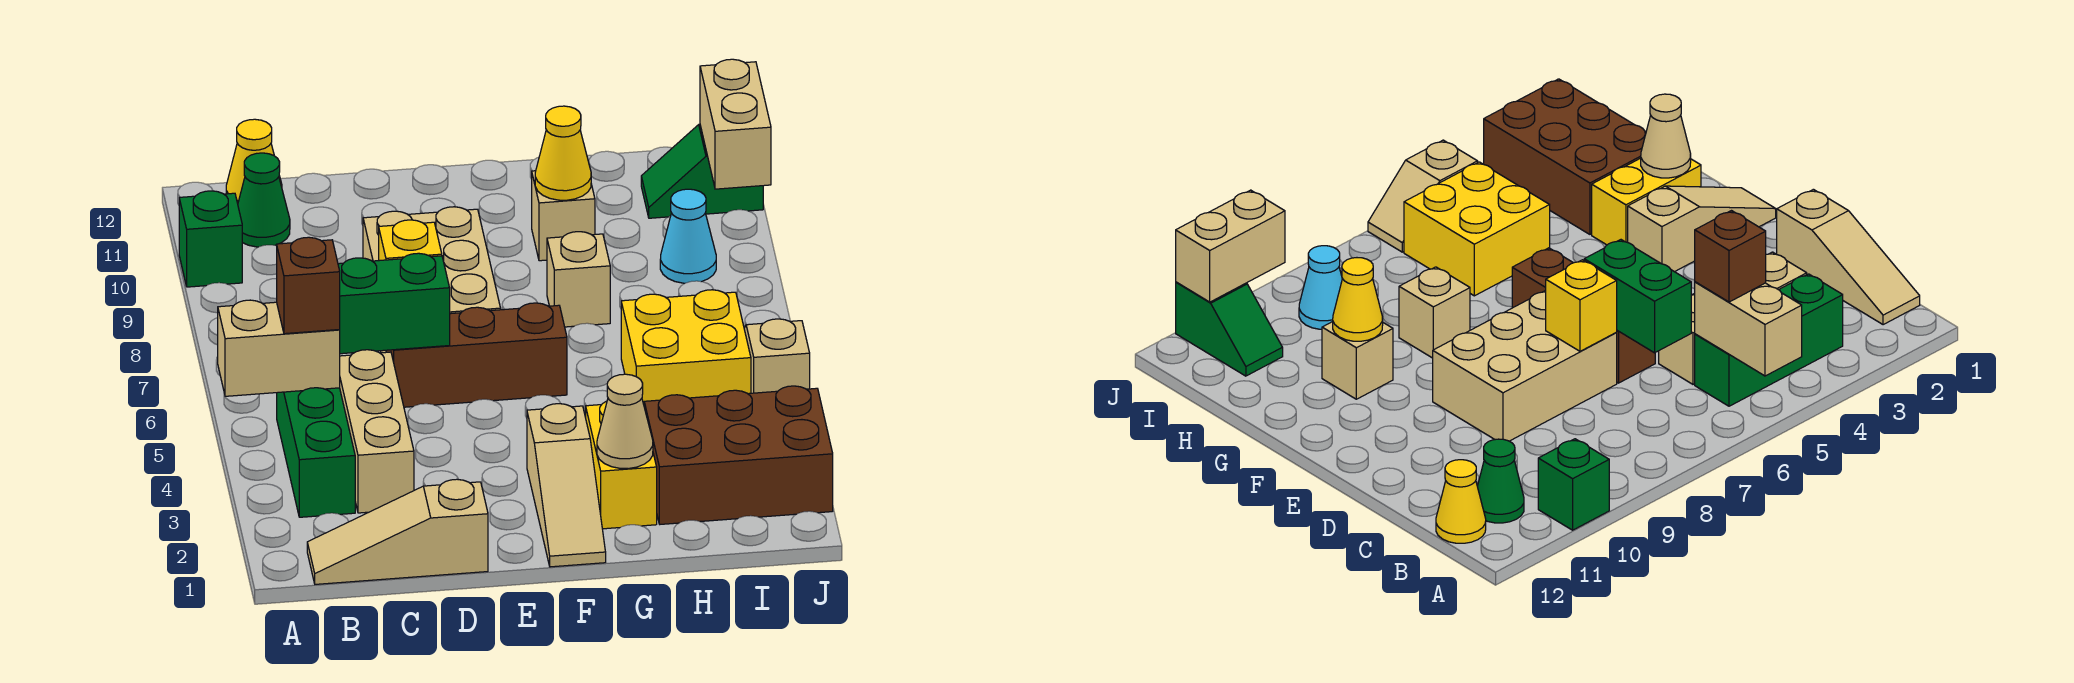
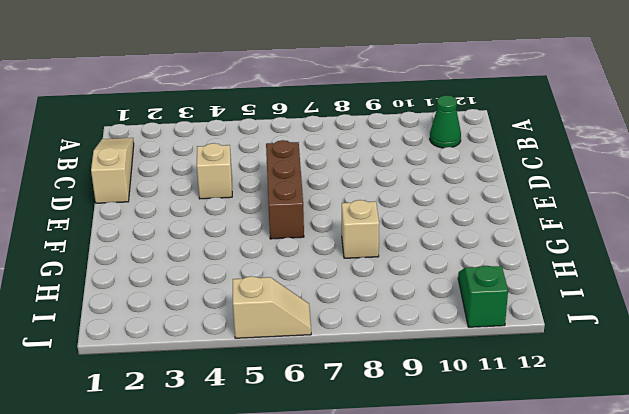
tan brick D4 level 1 -> tan brick G10 level 1
none -> green brick A10 level 1
none -> green brick B3:B5 level 1
none -> yellow cone B12 level 1

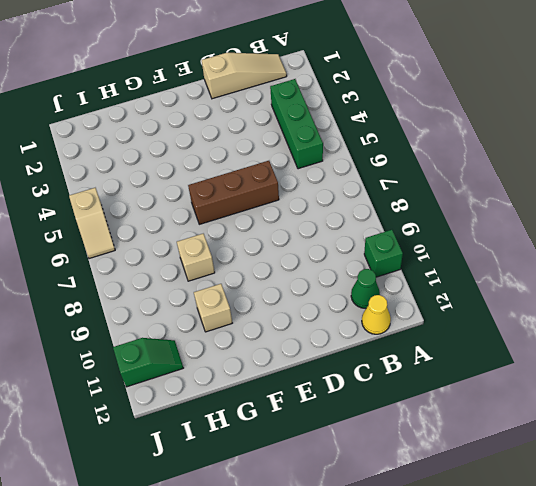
none -> tan brick C3:C5 level 1
none -> tan brick D7:E9 level 1
none -> tan slope F1:F3 level 1 top 3

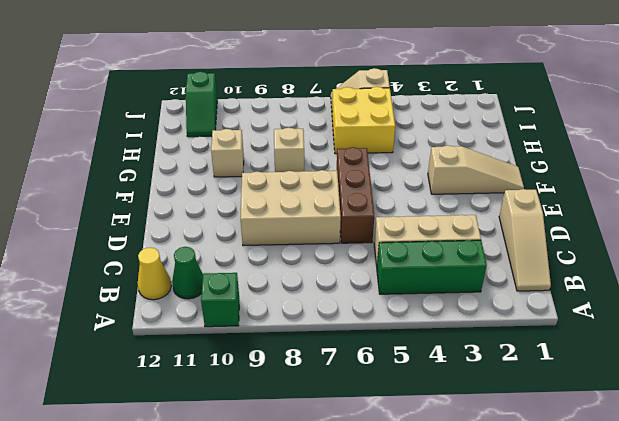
none -> yellow brick G2:G3 level 1
none -> brown brick H2:J3 level 1
none -> cyan cone I9 level 1

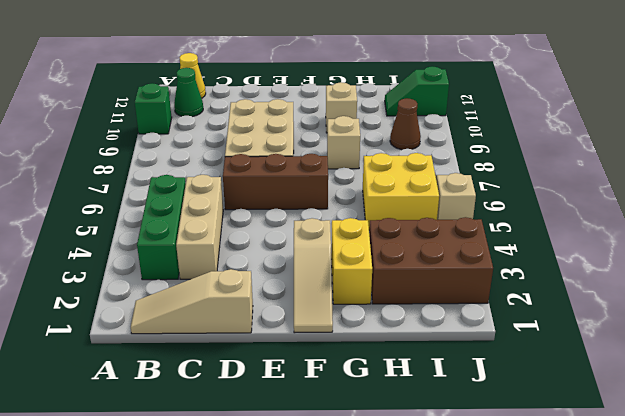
brown cone I9 level 1 -> cyan cone I9 level 1
none -> tan brick A5:B5 level 2
none -> green brick C6:D6 level 2
none -> yellow brick D7 level 2

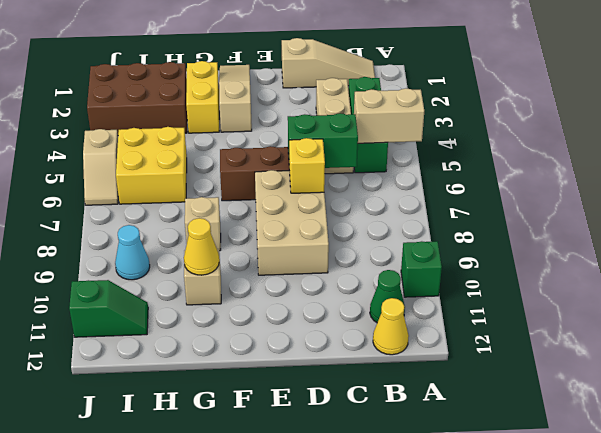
none -> tan cone G2 level 2
none -> tan brick J10:J11 level 2
none -> brown brick B5 level 3

